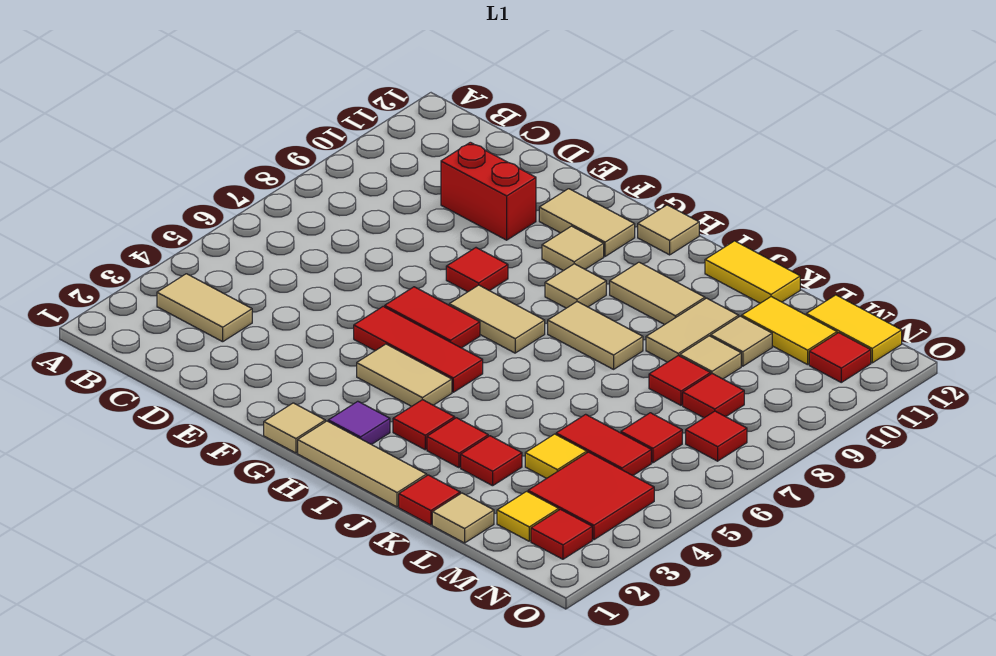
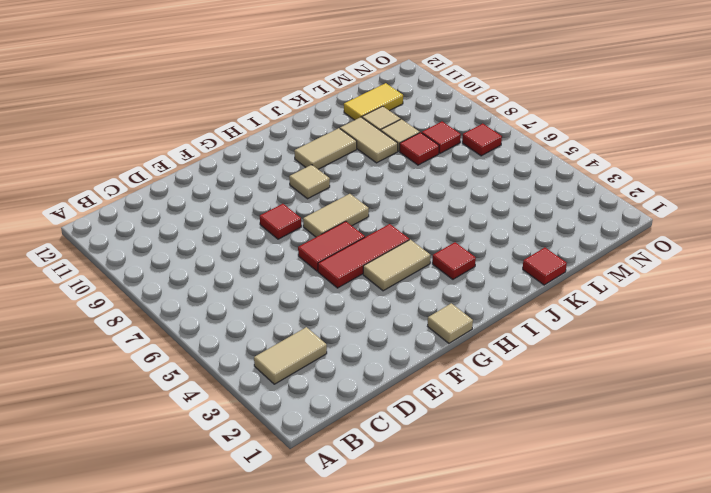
none -> red brick D10:E10 level 1
none -> tan tile F11:G11 level 1
none -> tan tile G10 level 1
none -> tan tile H1:J1 level 1

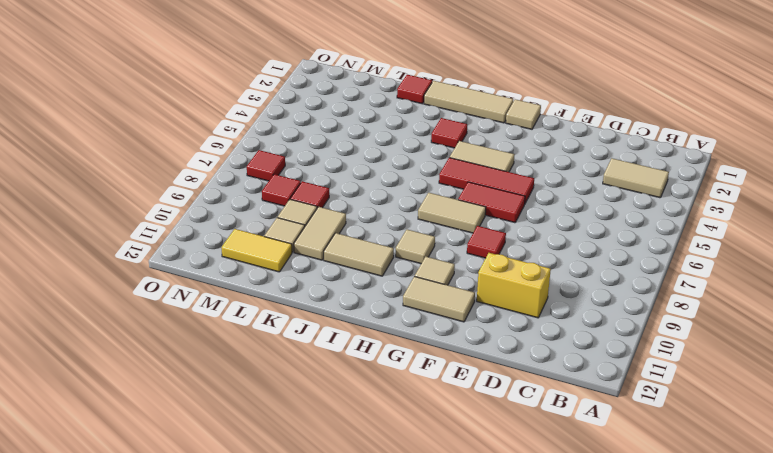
yellow brick D10:E10 level 1 -> red brick D10:E10 level 1
none -> purple tile H2 level 1
none -> tan tile H12 level 1
none -> tan tile I8:J8 level 1
none -> red tile J3 level 1

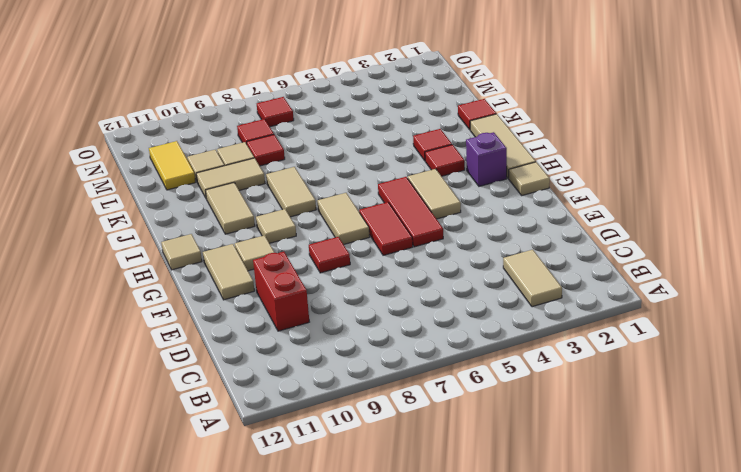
purple brick H2 level 1 -> purple tile H2 level 1
none -> yellow tile J12:K12 level 1
none -> red tile K3 level 1
none -> tan tile L1 level 1
none -> yellow tile L4 level 1

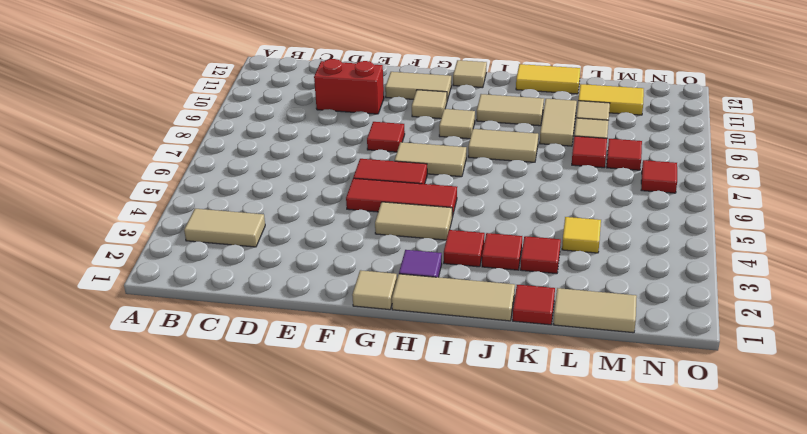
tan tile L1:M1 level 1 -> tan tile L1 level 1
none -> red tile L5:M5 level 1
none -> yellow tile M2 level 1
none -> red tile M3:N4 level 1
none -> red tile M6 level 1

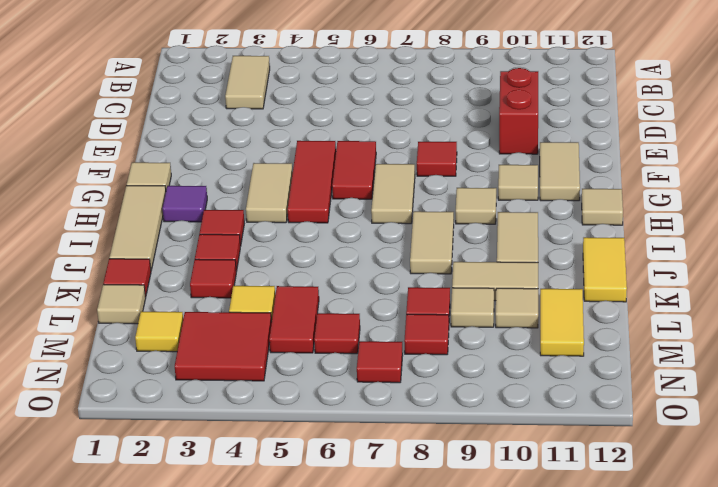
none -> yellow tile M12:N12 level 1
none -> red tile N2 level 1
none -> red tile N11 level 1

